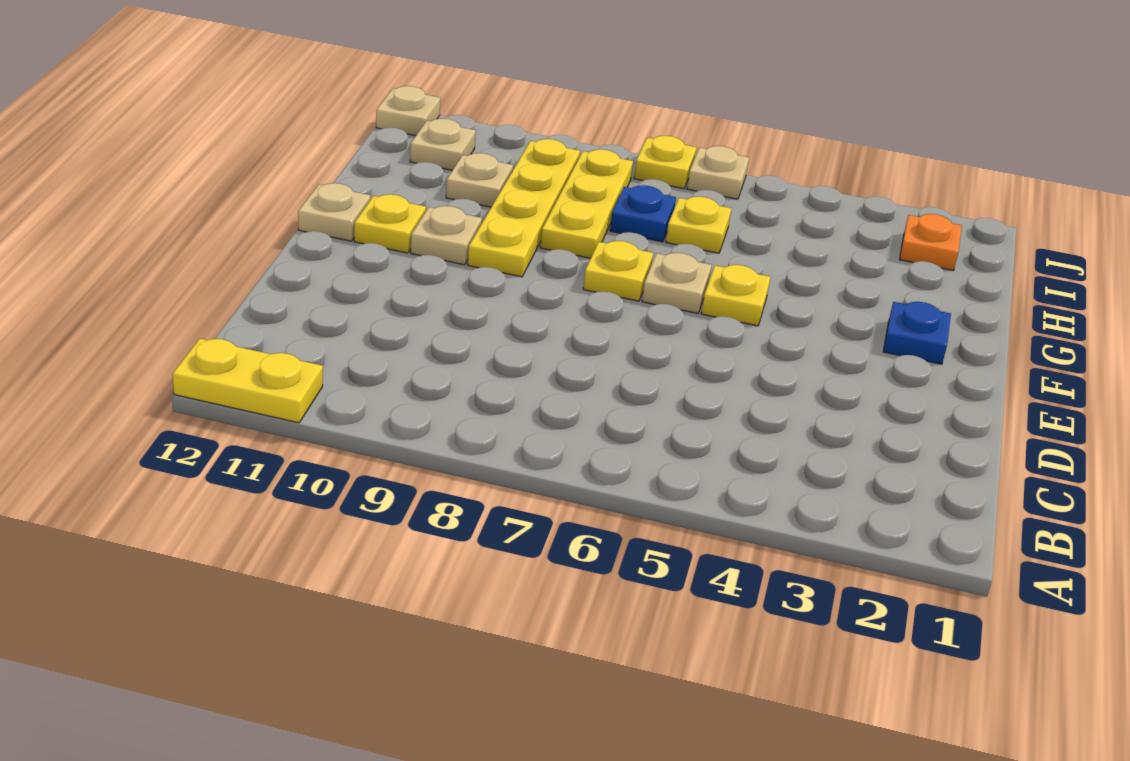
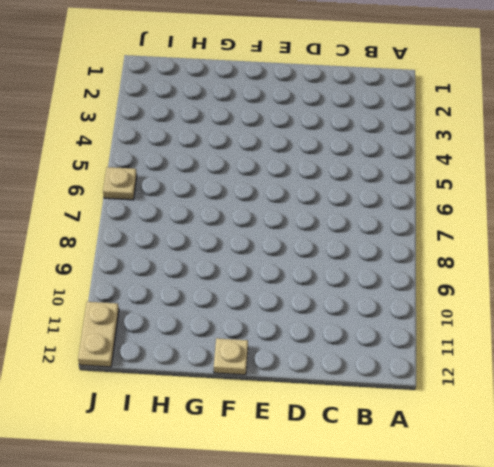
tan plate J11:J12 level 1 -> tan plate J12 level 1
none -> yellow plate A11:A12 level 1
none -> blue plate F2 level 1
none -> yellow plate F5 level 1

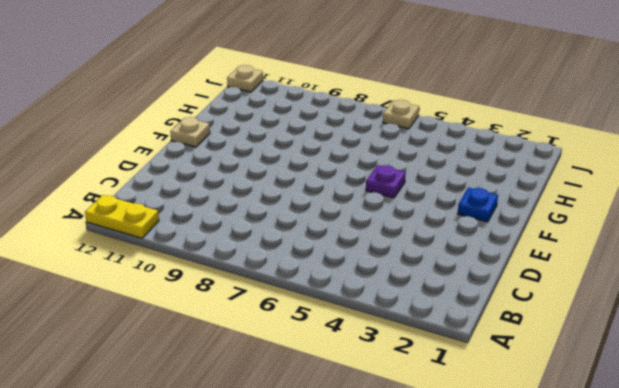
purple plate F5 level 1 -> yellow plate F5 level 1
none -> tan plate F6 level 1
none -> yellow plate F7 level 1
none -> yellow plate F9:I9 level 1

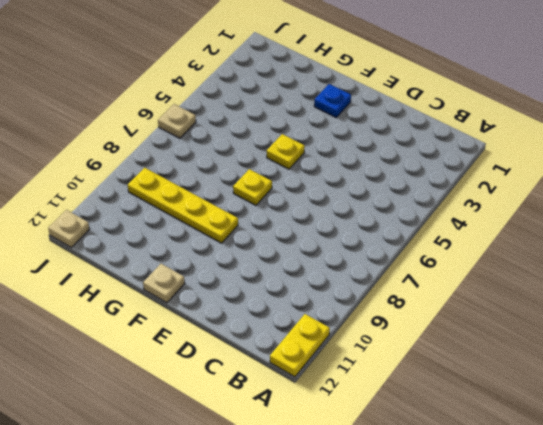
none -> tan plate F6 level 1
none -> tan plate F10 level 1
none -> yellow plate F11 level 1

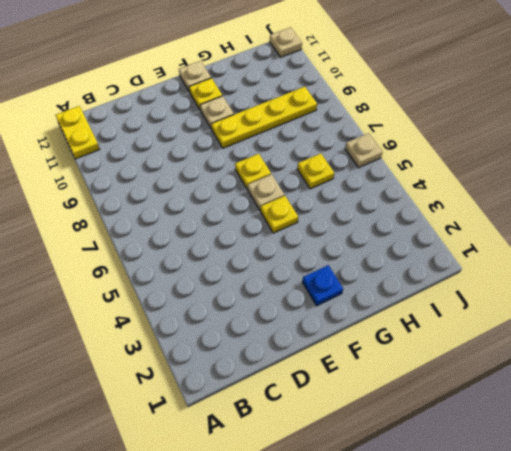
none -> yellow plate G8:I8 level 1
none -> blue plate H7 level 1
none -> tan plate H10 level 1

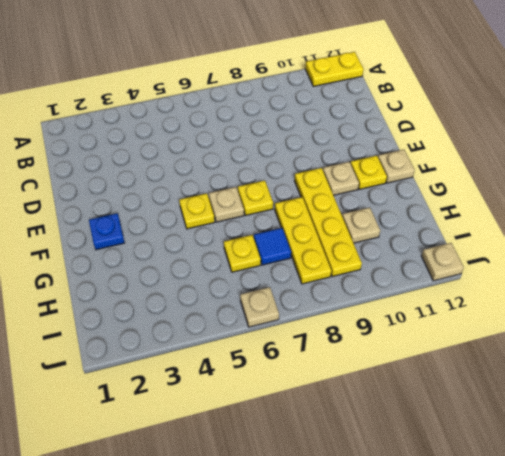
blue tile H7 level 1 -> blue plate H7 level 1
none -> orange plate I2 level 1
none -> tan plate I11 level 1
none -> yellow plate J7 level 1

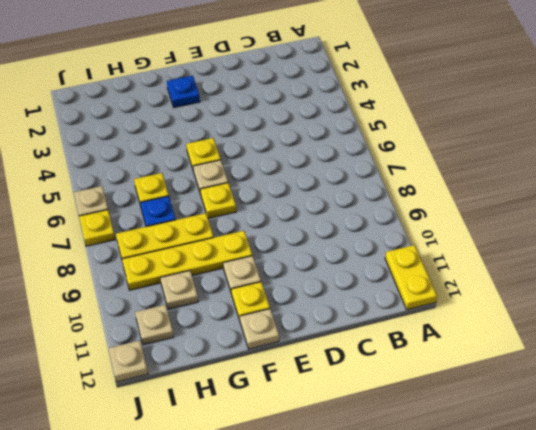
none -> orange plate I2 level 1

